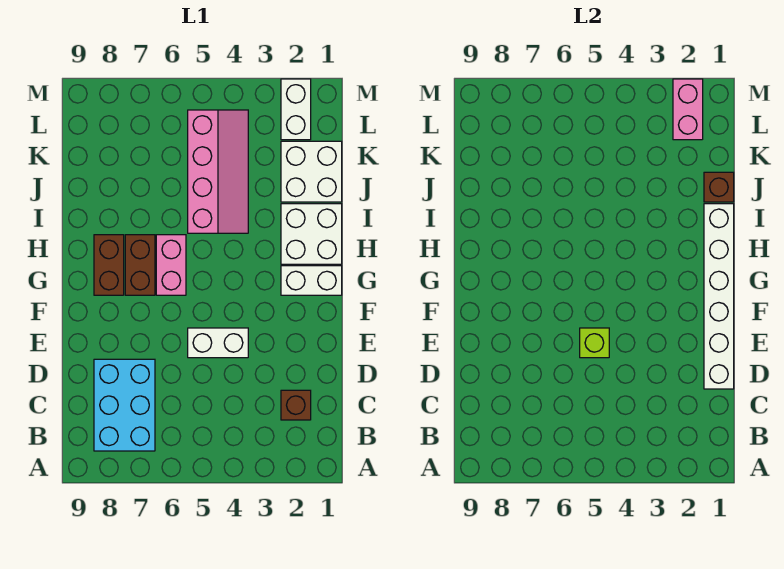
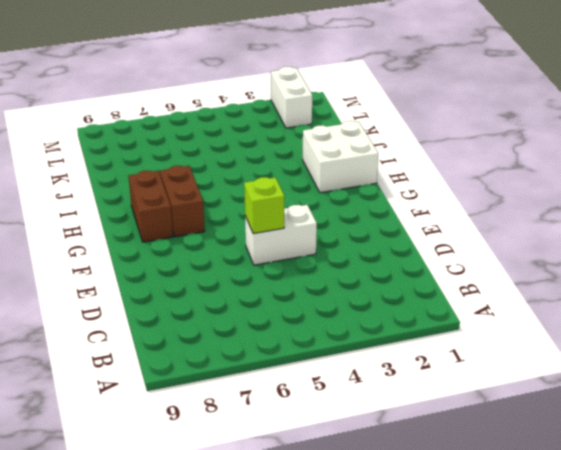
none -> cyan brick B7:D8 level 1
none -> brown brick C2 level 1
none -> white brick G1:G2 level 1

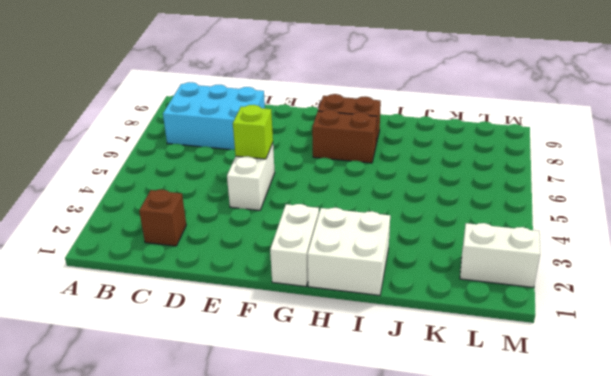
none -> pink brick G6:H6 level 1
none -> pink slope I4:L5 level 1 top 5
none -> white brick J1:K2 level 1

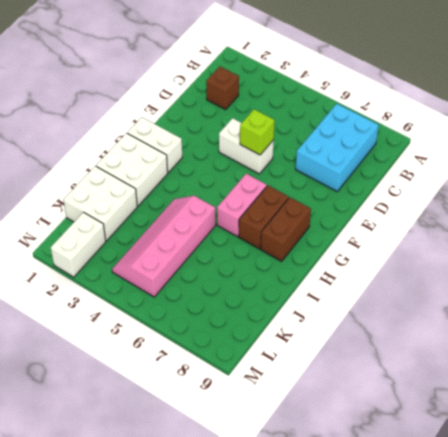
none -> white brick D1:I1 level 2
none -> brown brick J1 level 2
none -> pink brick L2:M2 level 2

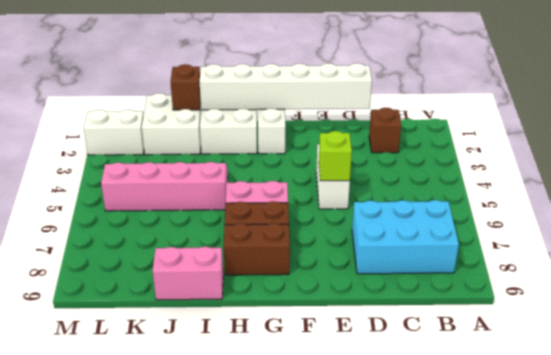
pink brick I9:J9 level 1 -> pink brick L2:M2 level 2

